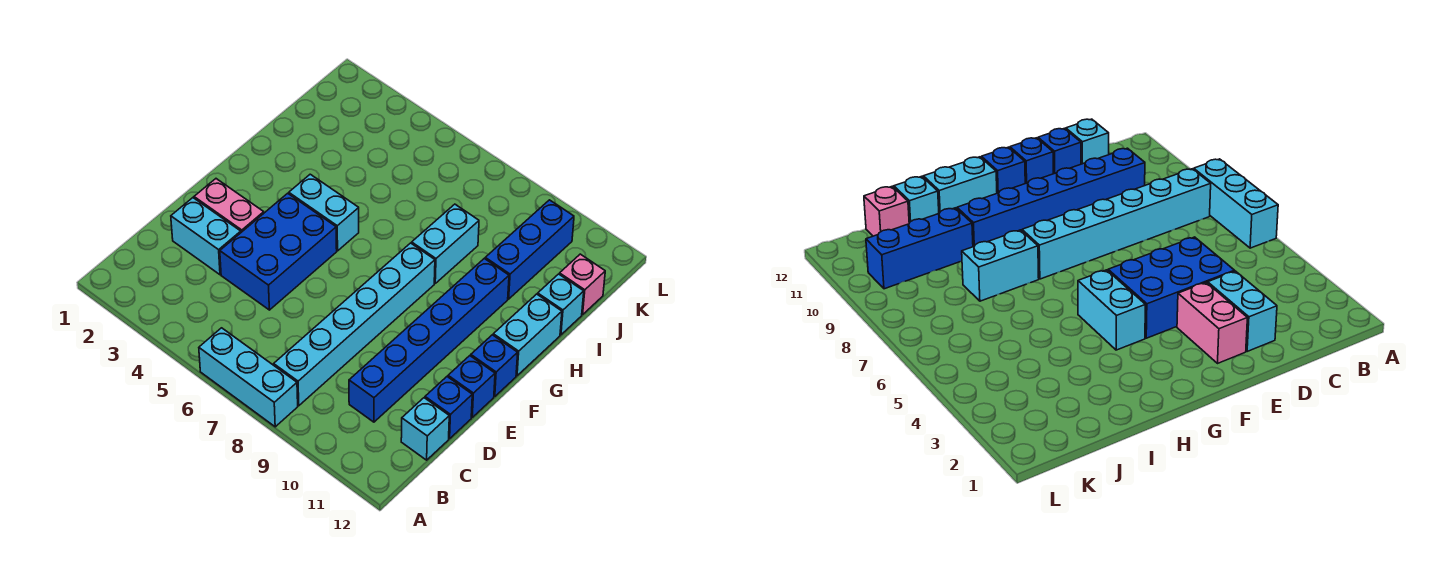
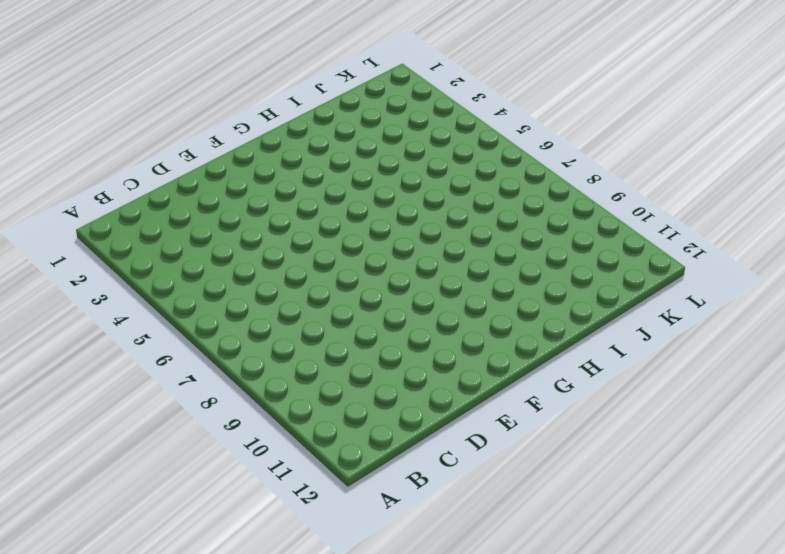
none -> cyan brick A6:A8 level 1
none -> cyan brick B8:G8 level 1
none -> blue brick C10:H10 level 1

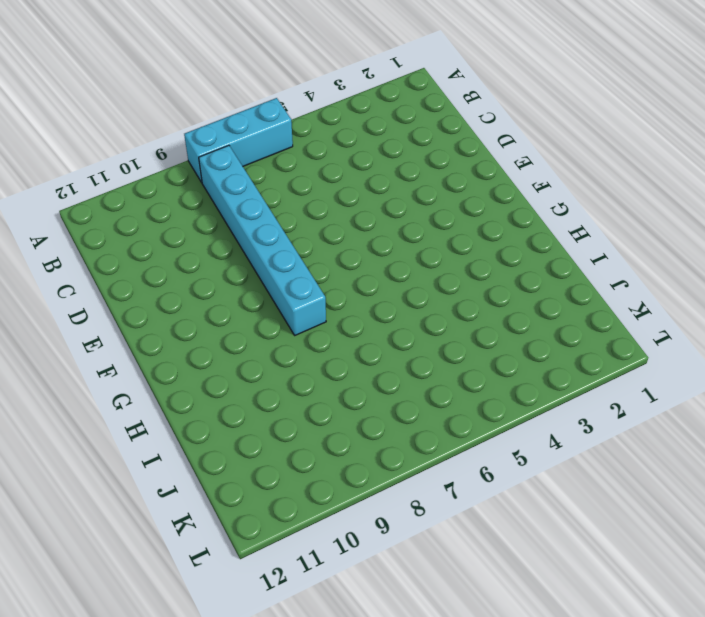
none -> blue brick C10:H10 level 1
none -> cyan brick C12 level 1
none -> cyan brick D2:D3 level 1

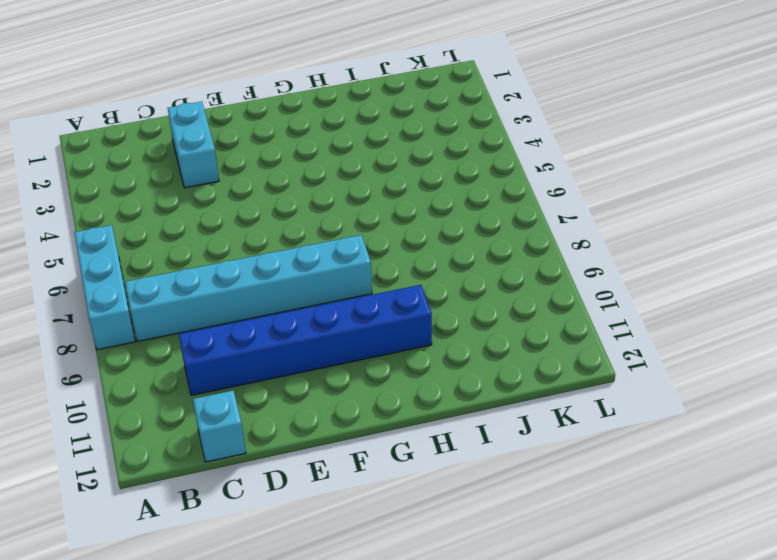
none -> blue brick D4:F5 level 1
none -> blue brick D12 level 1
none -> pink brick E2:E3 level 1

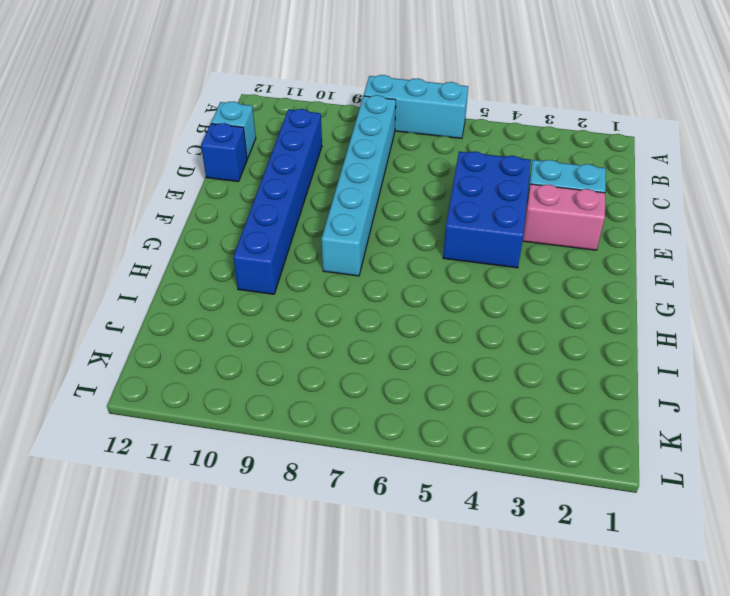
none -> blue brick E12 level 1
none -> blue brick F12 level 1
none -> cyan brick G4:G5 level 1

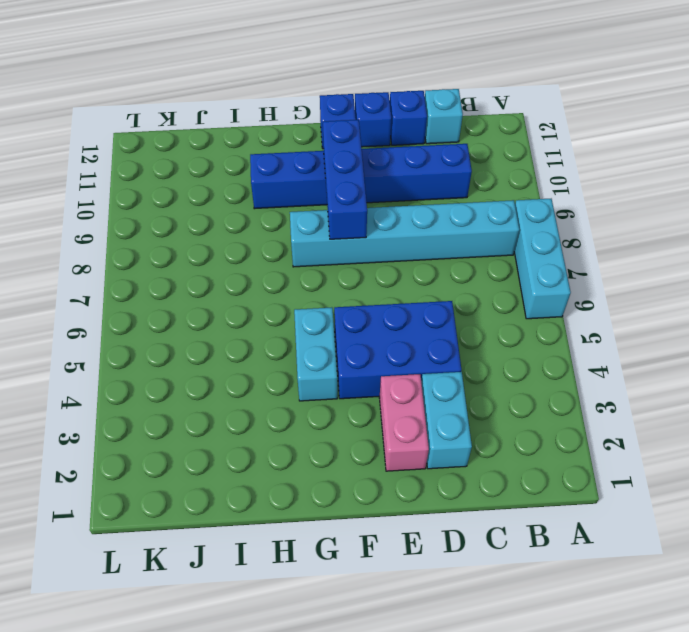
blue brick F8:F10 level 2 -> blue brick I10:K10 level 1
none -> cyan brick G12:H12 level 1
none -> cyan brick H8:I8 level 1
none -> cyan brick I12 level 1

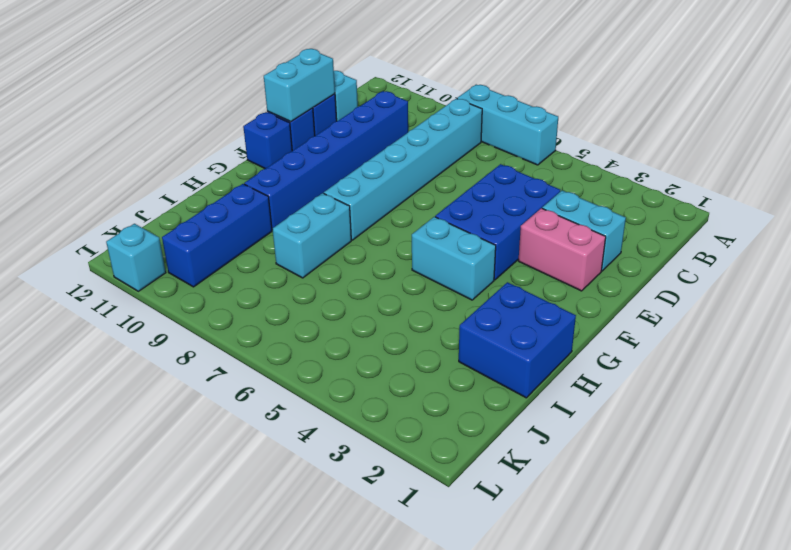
cyan brick D12:E12 level 2 -> cyan brick G12:H12 level 1
blue brick H1:I2 level 1 -> none
cyan brick L11 level 1 -> cyan brick I12 level 1
none -> pink brick J12 level 1

